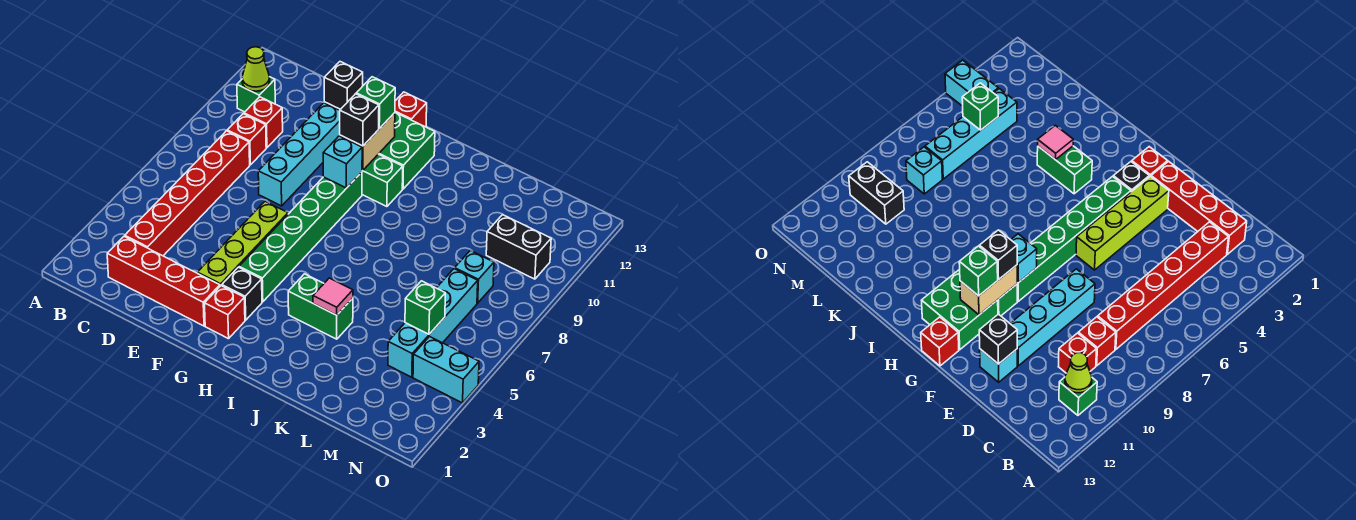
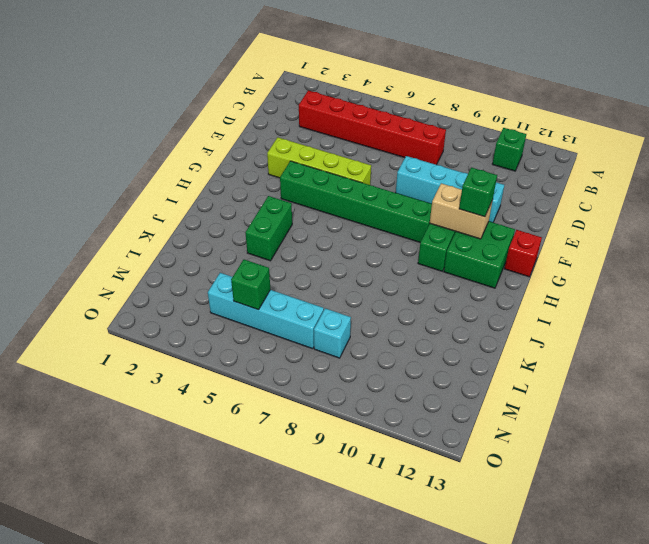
none -> red brick C2:F2 level 1
none -> red brick C9 level 1
none -> red brick C10 level 1

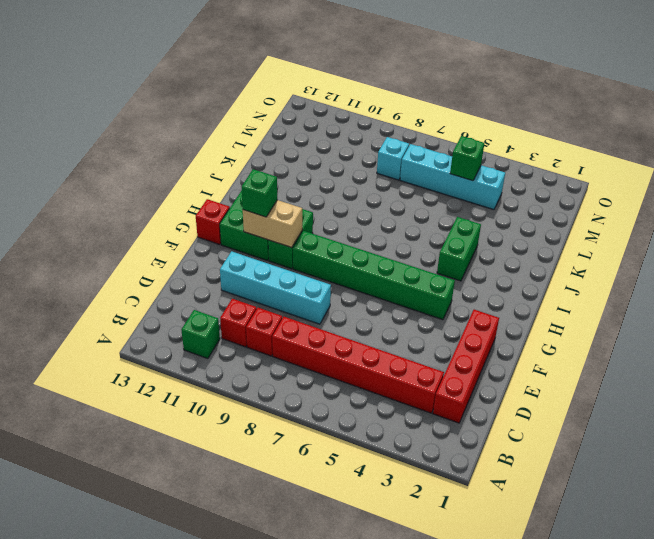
none -> cyan brick E12 level 1
none -> lime brick F3:F6 level 1
none -> red brick G2 level 1

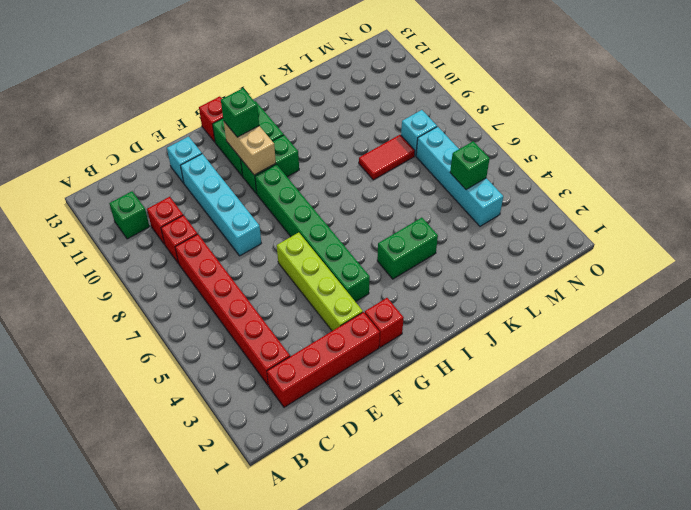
red tile K8:L8 level 1 -> none
none -> black brick G3 level 1
none -> black brick M10:N10 level 1
none -> cyan brick N4:O4 level 1

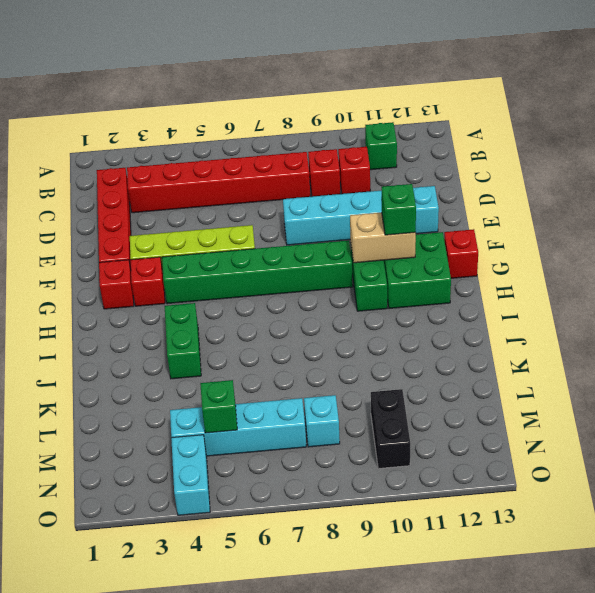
red brick G3 level 1 -> black brick G3 level 1
none -> lime cone B11 level 2
none -> black brick E12 level 2
none -> cyan brick G9 level 2

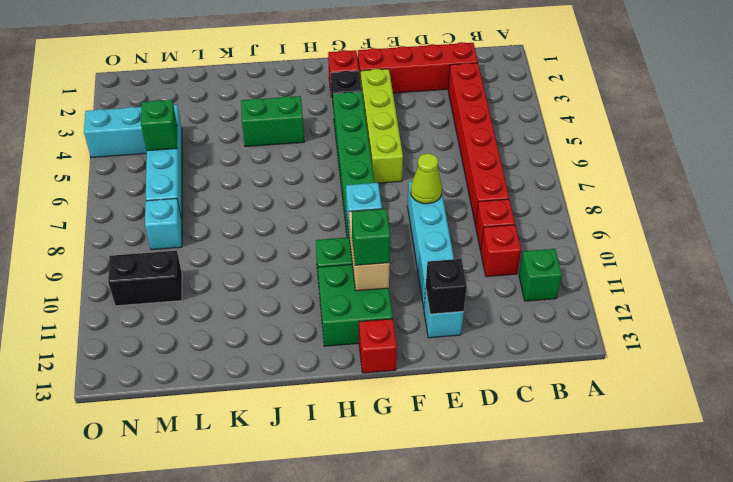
lime cone E8 level 2 -> lime cone B11 level 2
none -> pink tile J4 level 2
none -> black brick G10 level 3

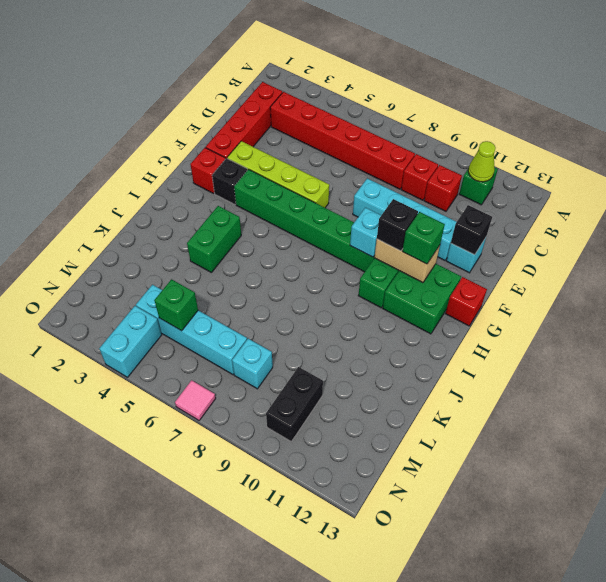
pink tile O7 level 1 -> pink tile J4 level 2

